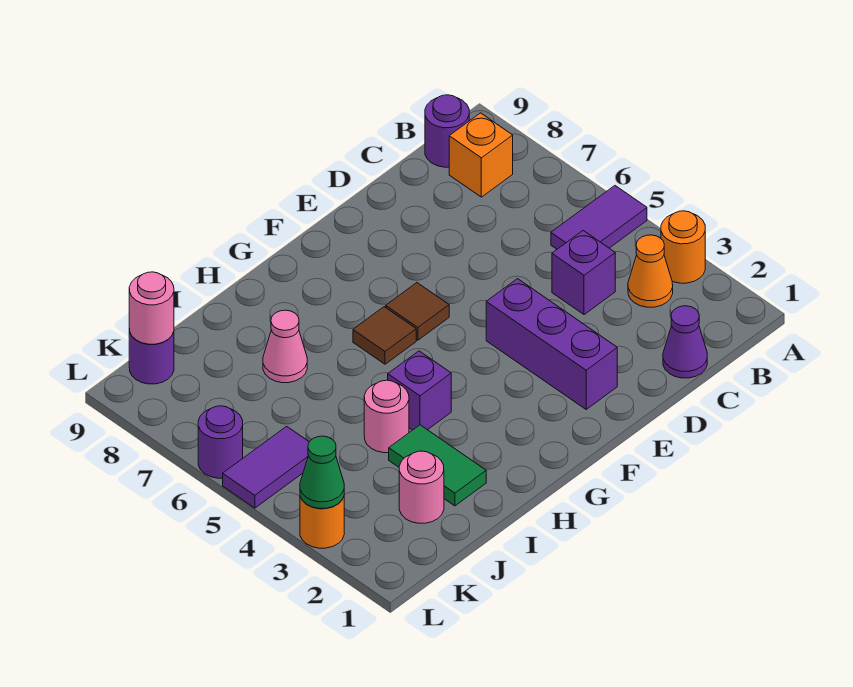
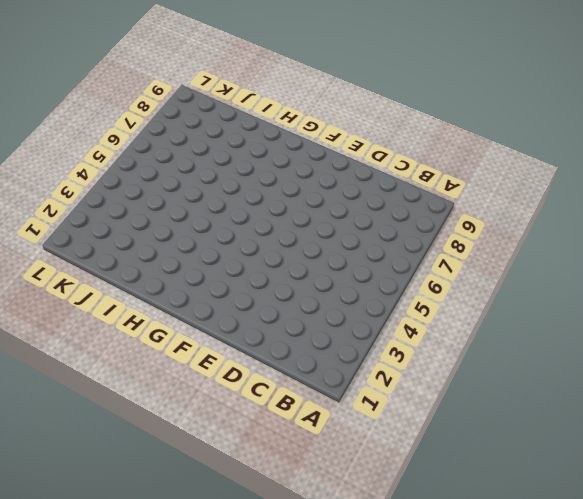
none -> orange round brick A3 level 1
none -> purple tile A5:B5 level 1
none -> orange cone B3 level 1

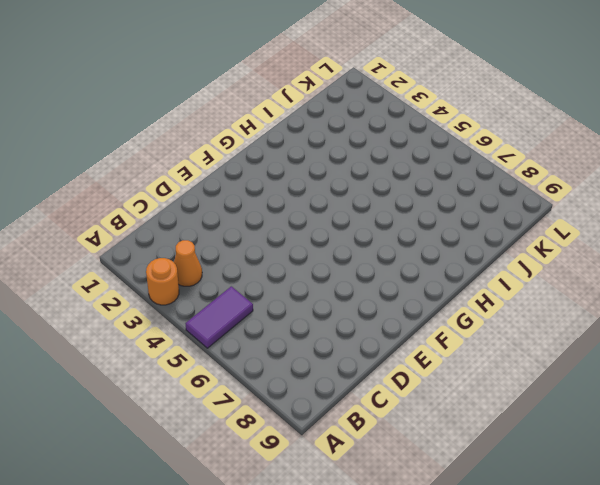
none -> orange brick B8 level 1
none -> purple round brick B9 level 1
none -> purple cone C1 level 1

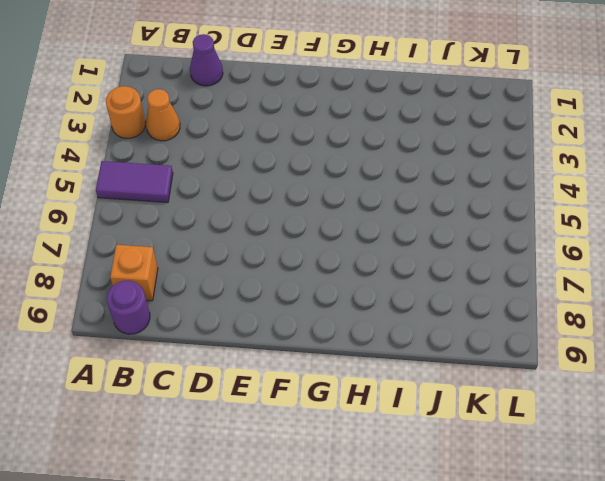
none -> purple brick C4 level 1
none -> purple brick E2:E4 level 1
none -> brown tile F6 level 1

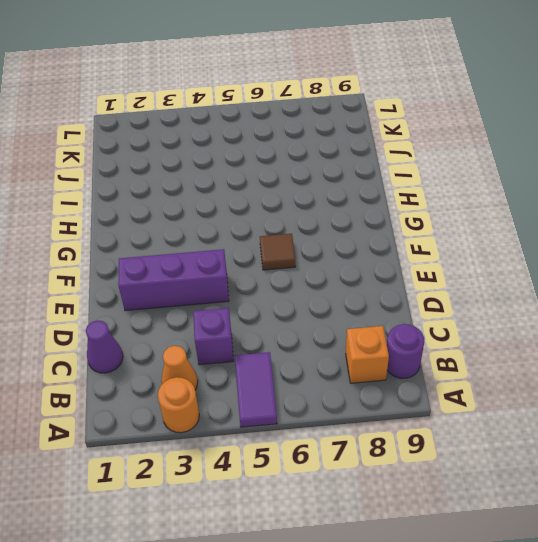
none -> brown tile G6 level 1
none -> purple brick H4 level 1
none -> green tile I2:I3 level 1

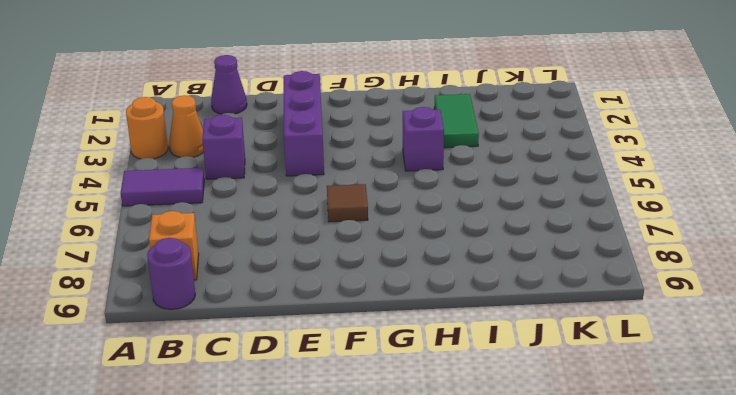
none -> brown tile G6 level 1
none -> pink round brick I4 level 1
none -> pink cone I7 level 1

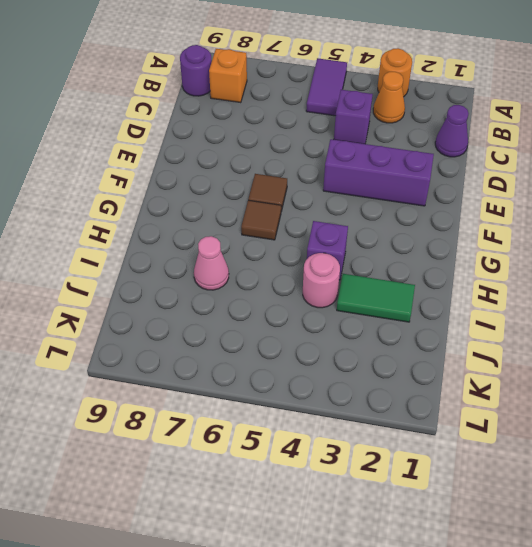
none -> pink round brick J2 level 1
none -> purple tile K5:L5 level 1
none -> purple round brick K9 level 1

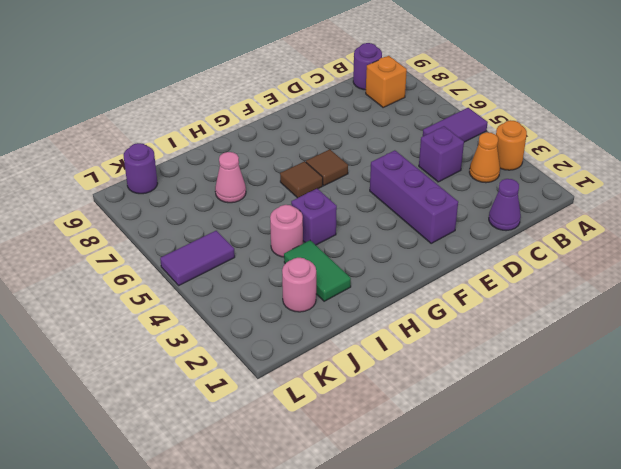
none -> orange round brick L3 level 1
none -> purple round brick L6 level 1
none -> pink round brick K9 level 2

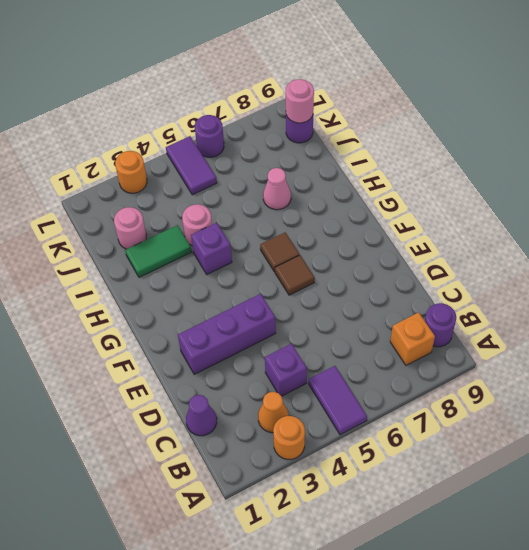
none -> green cone L3 level 2

